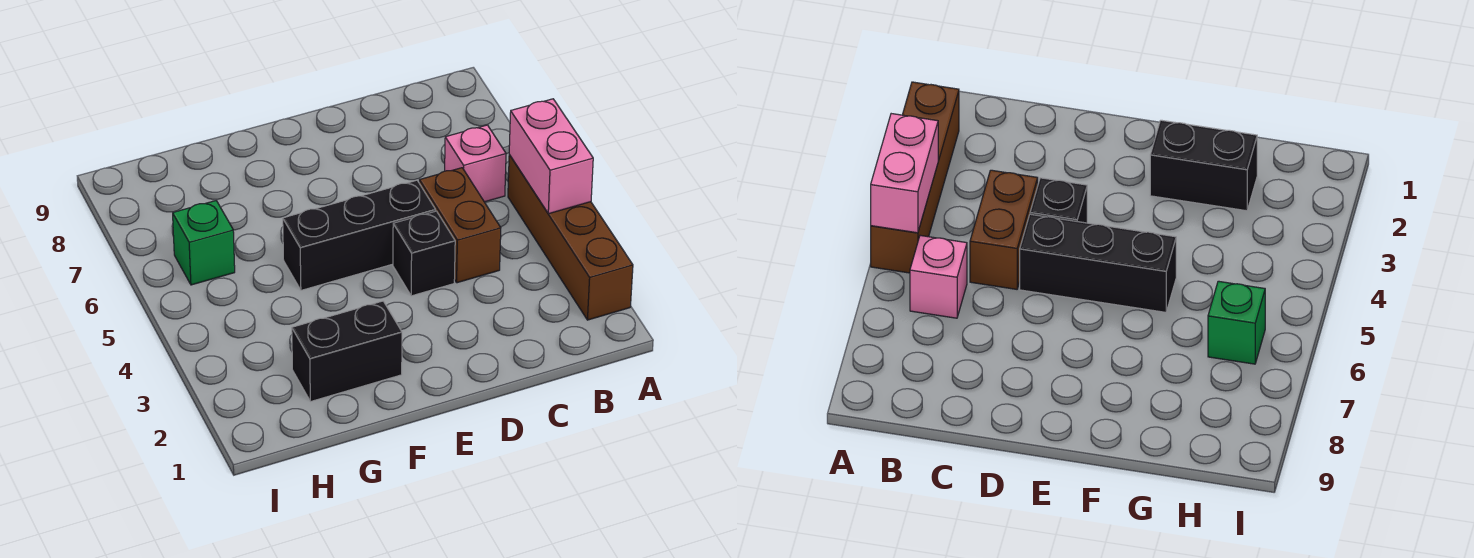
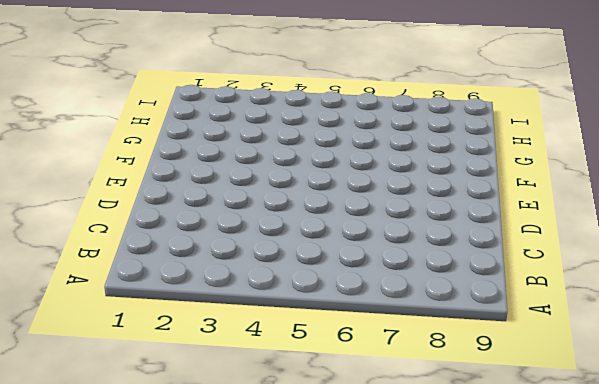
none -> brown brick A2:A5 level 1
none -> pink brick B6 level 1

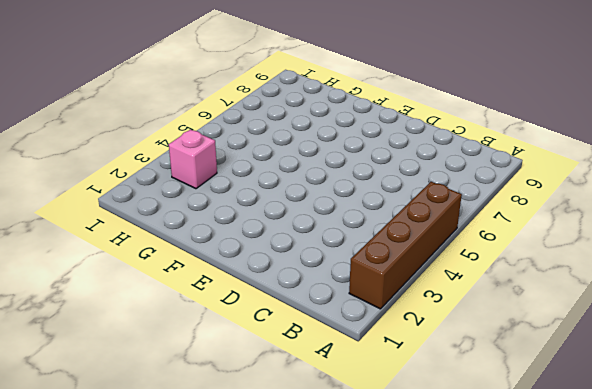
pink brick H3 level 1 -> pink brick B6 level 1
none -> brown brick C4:C5 level 1
none -> black brick D4 level 1

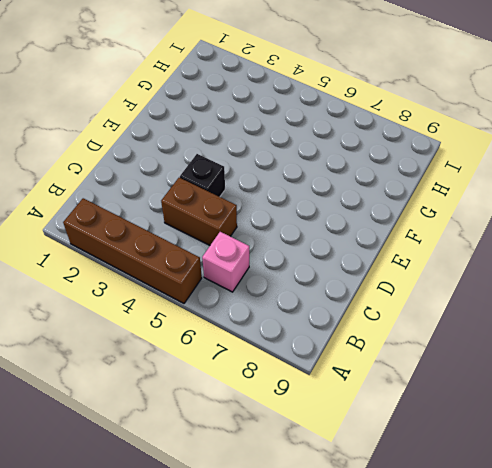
none -> black brick D5:F5 level 1
none -> black brick F2:G2 level 1

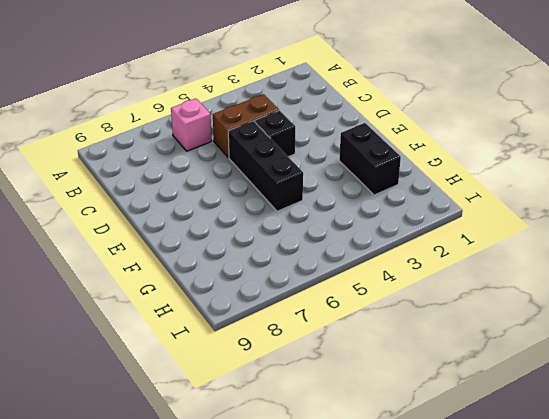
none -> brown brick A2:A5 level 1
none -> green brick H6 level 1

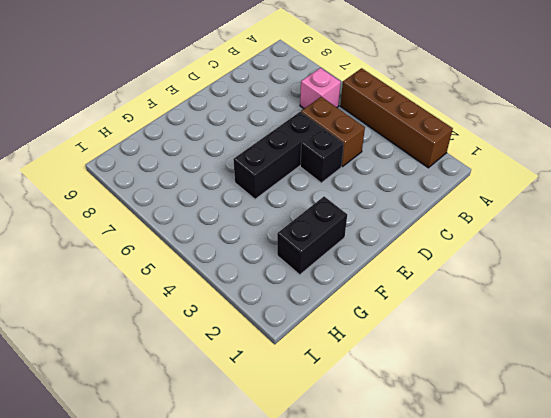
none -> green brick H6 level 1
none -> pink brick A4:A5 level 2

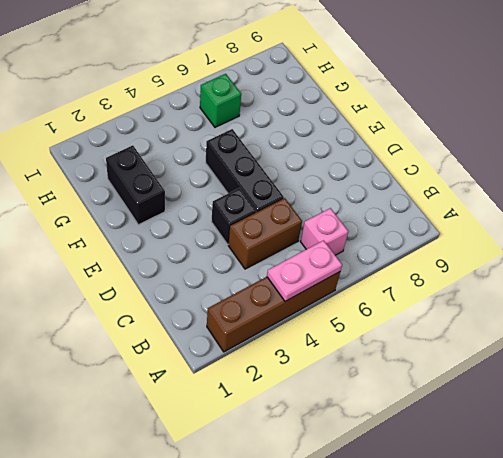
pink plate A4:A5 level 2 -> pink brick A4:A5 level 2

